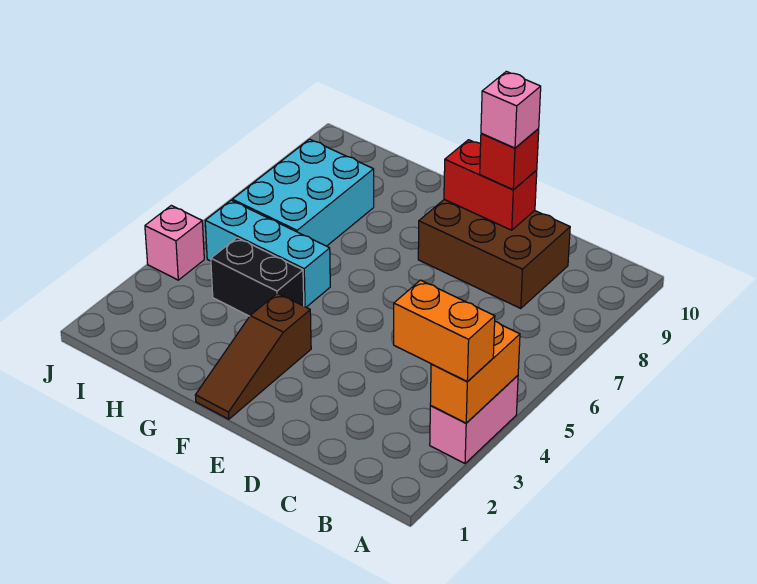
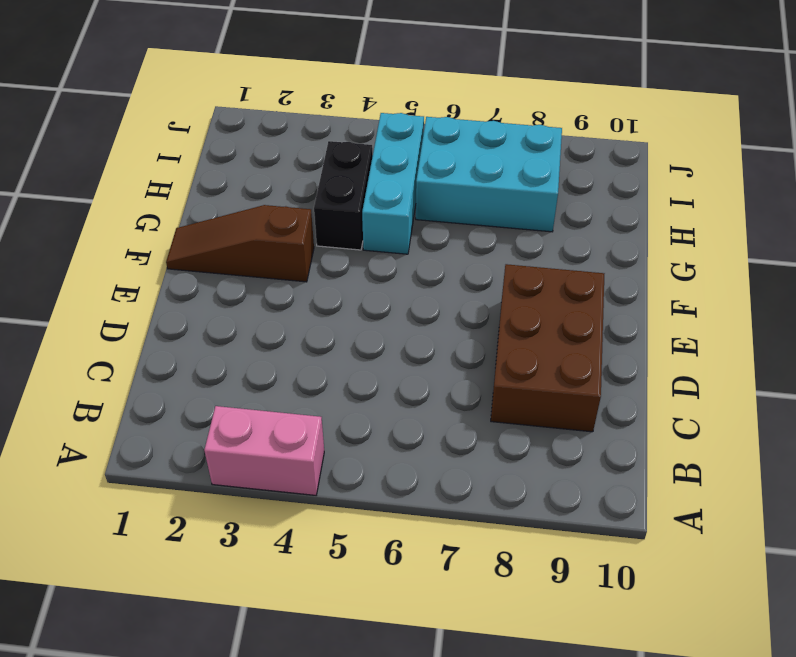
none -> pink brick J4 level 1
none -> orange brick A3:A4 level 2
none -> red brick D9:E9 level 2

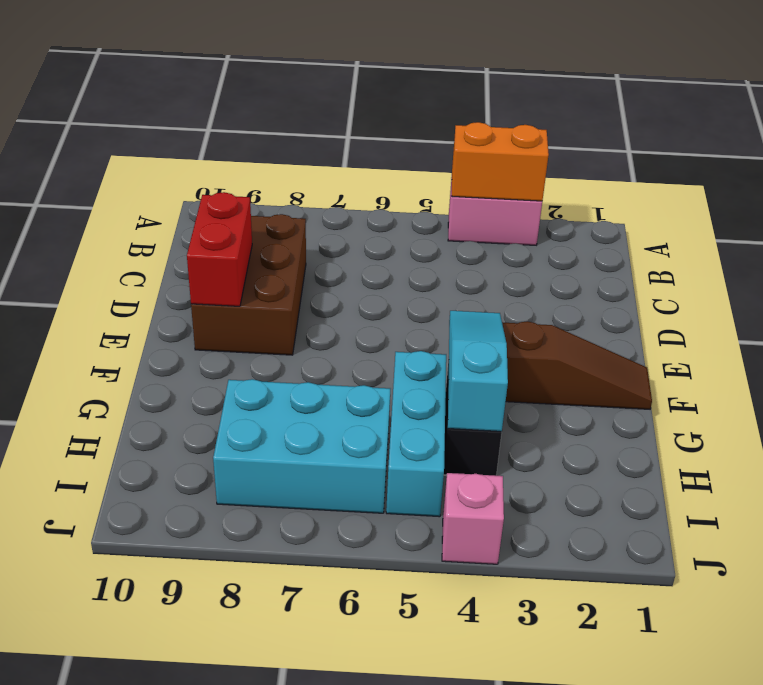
cyan slope F4:H4 level 2 top H -> none
none -> orange brick A3:B3 level 3
none -> red brick D9 level 3
none -> pink brick D9 level 4

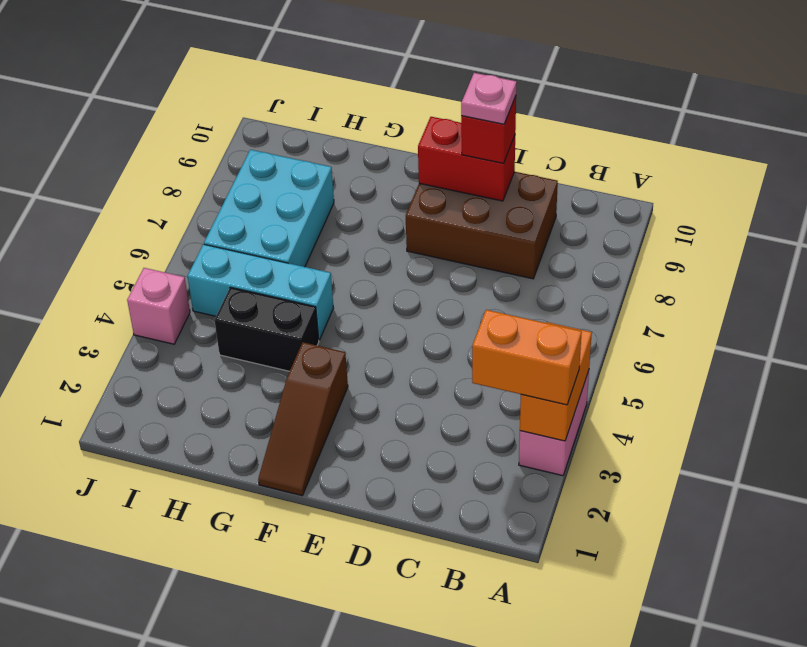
pink plate D9 level 4 -> pink brick D9 level 4

